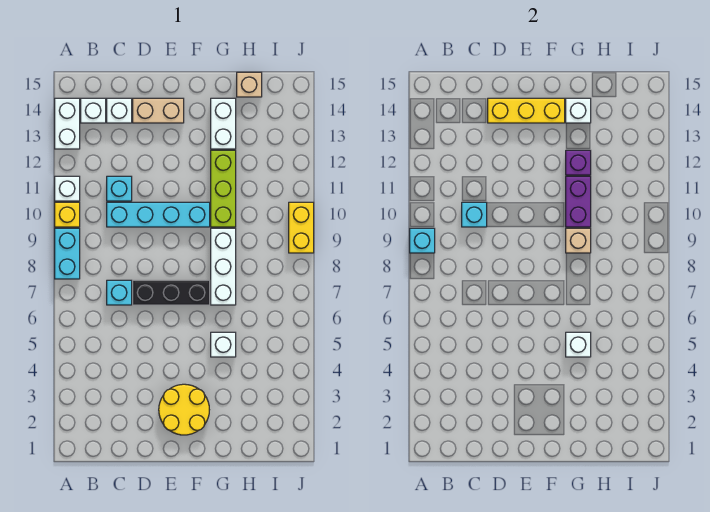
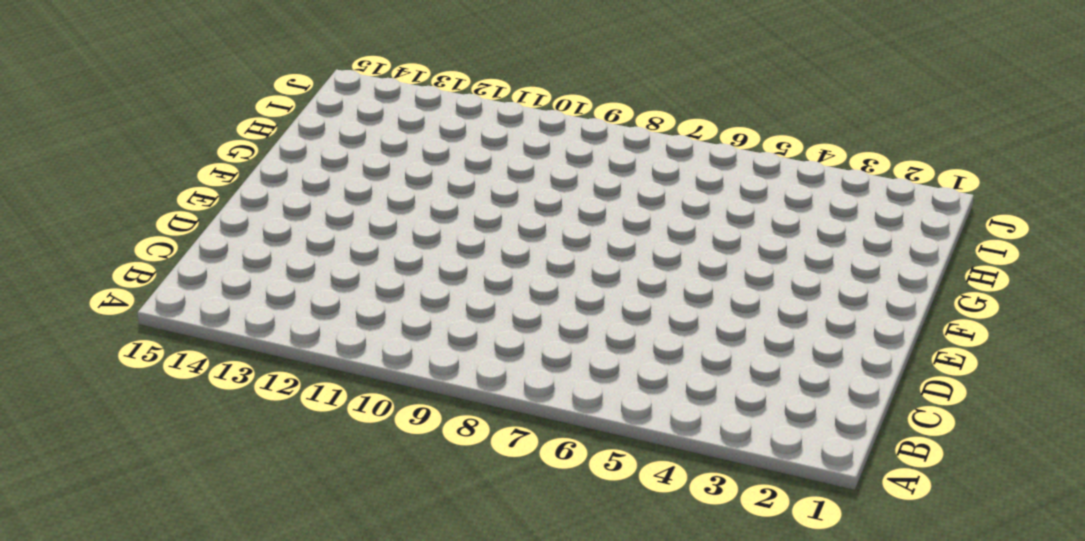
none -> cyan brick A8:A9 level 1
none -> yellow brick A10 level 1
none -> white brick A11 level 1

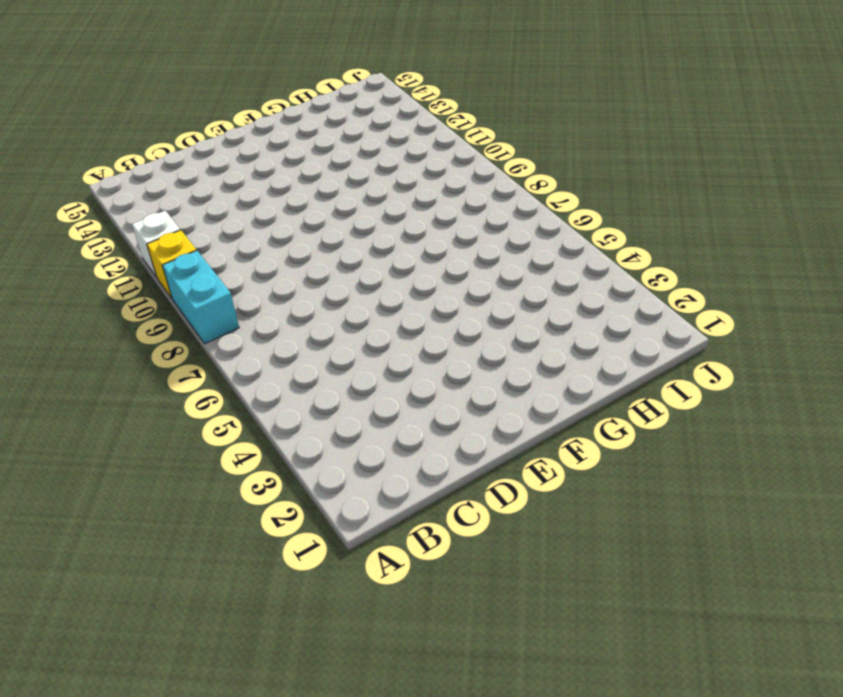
none -> white brick A13:A14 level 1
none -> white brick B14 level 1
none -> cyan brick C7 level 1

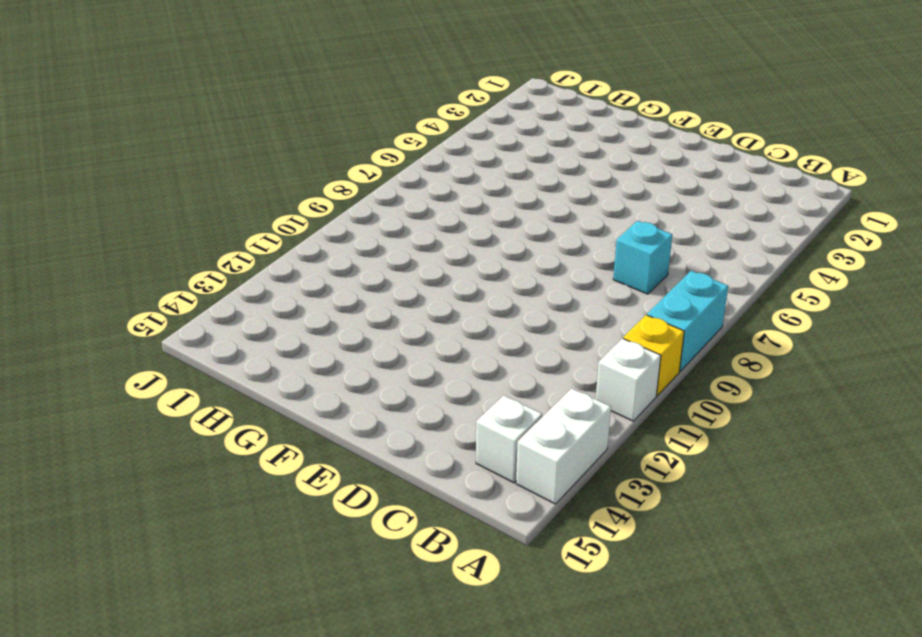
none -> cyan brick C10:F10 level 1
none -> cyan brick C11 level 1
none -> white brick C14 level 1

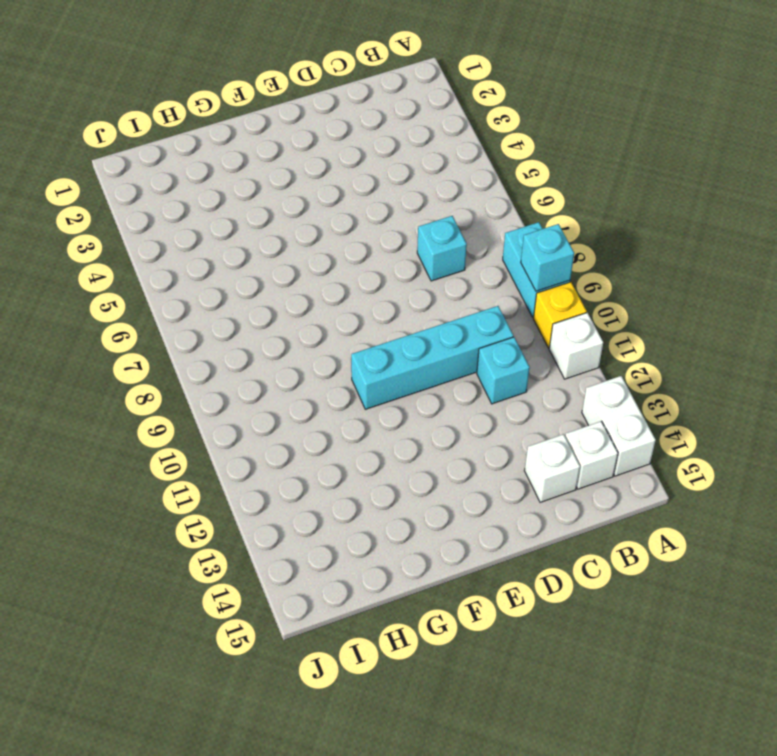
none -> black brick D7:F7 level 1
none -> tan brick D14:E14 level 1
none -> yellow round brick E2:F3 level 1

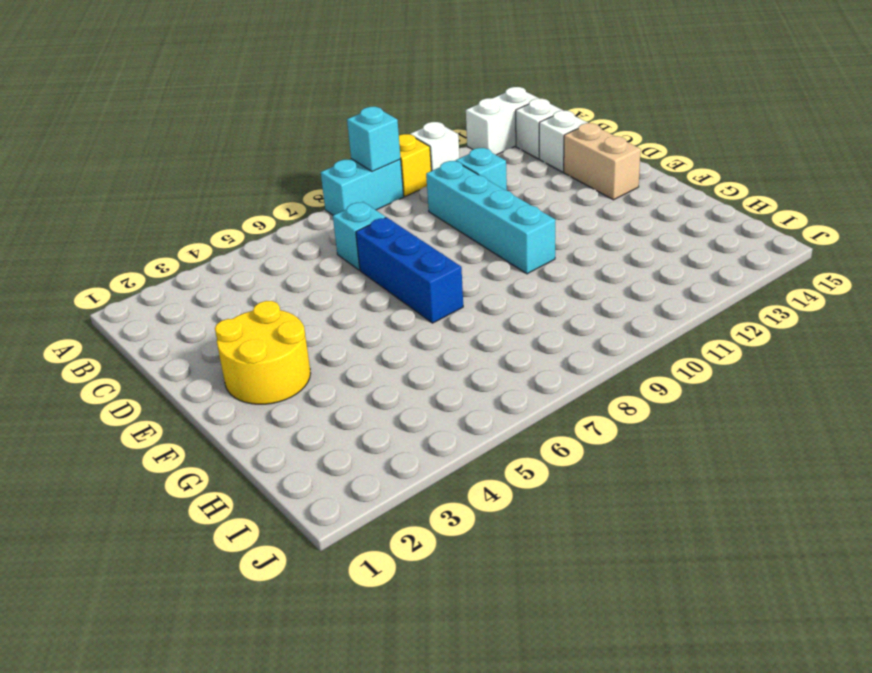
blue brick D7:F7 level 1 -> black brick D7:F7 level 1
none -> white brick G5 level 1
none -> white brick G7:G9 level 1
none -> lime brick G10:G12 level 1

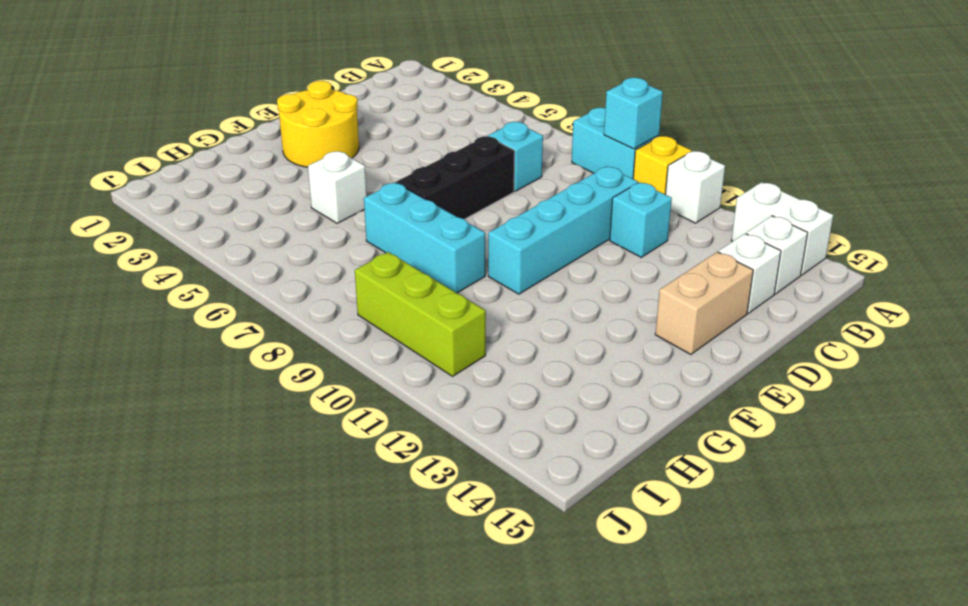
cyan brick G7:G9 level 1 -> white brick G7:G9 level 1
lime brick I9:I11 level 1 -> lime brick G10:G12 level 1
none -> white brick G13:G14 level 1
none -> tan brick H15 level 1
none -> yellow brick J9:J10 level 1

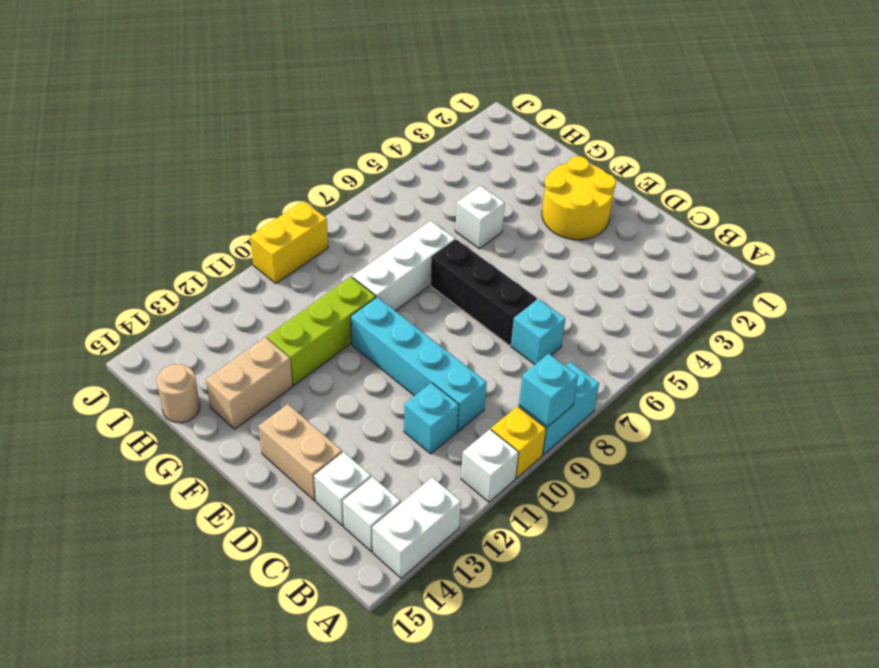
tan brick G13:G14 level 1 -> white brick G13:G14 level 1
tan round brick H15 level 1 -> tan brick H15 level 1
none -> cyan brick C10 level 2
none -> yellow brick D14:F14 level 2
none -> white brick G5 level 2

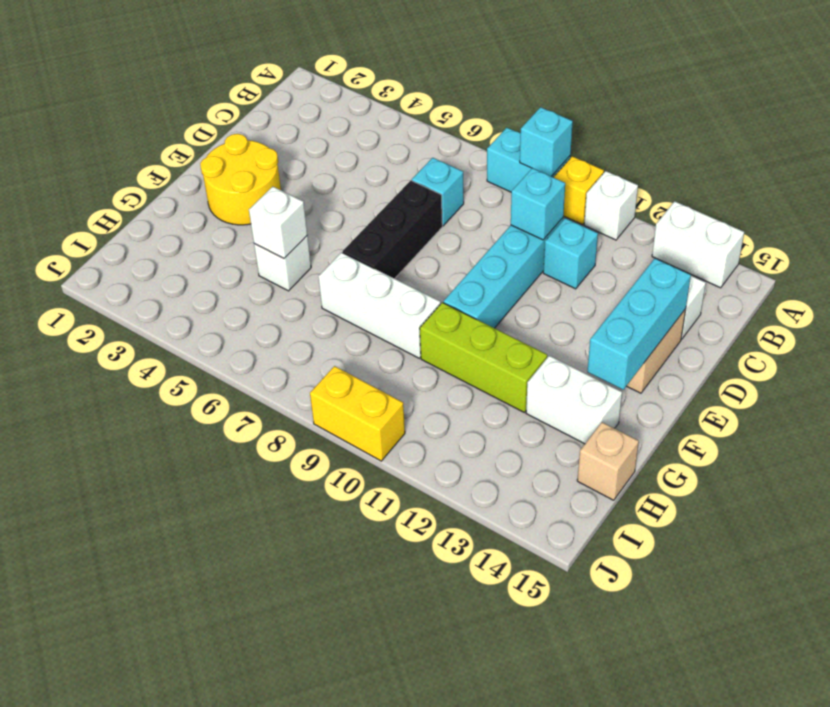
cyan brick D14:F14 level 2 -> yellow brick D14:F14 level 2
none -> white brick B14 level 1
none -> tan brick G9 level 2
none -> purple brick G10:G11 level 2

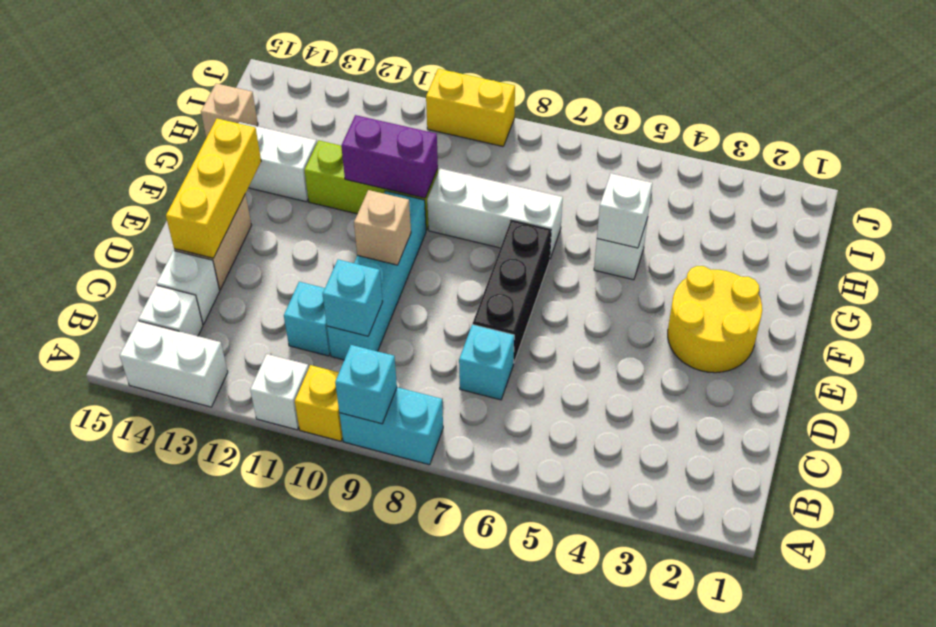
tan brick E10 level 2 -> tan brick G9 level 2
none -> purple brick G12 level 2
none -> white brick G14 level 2

